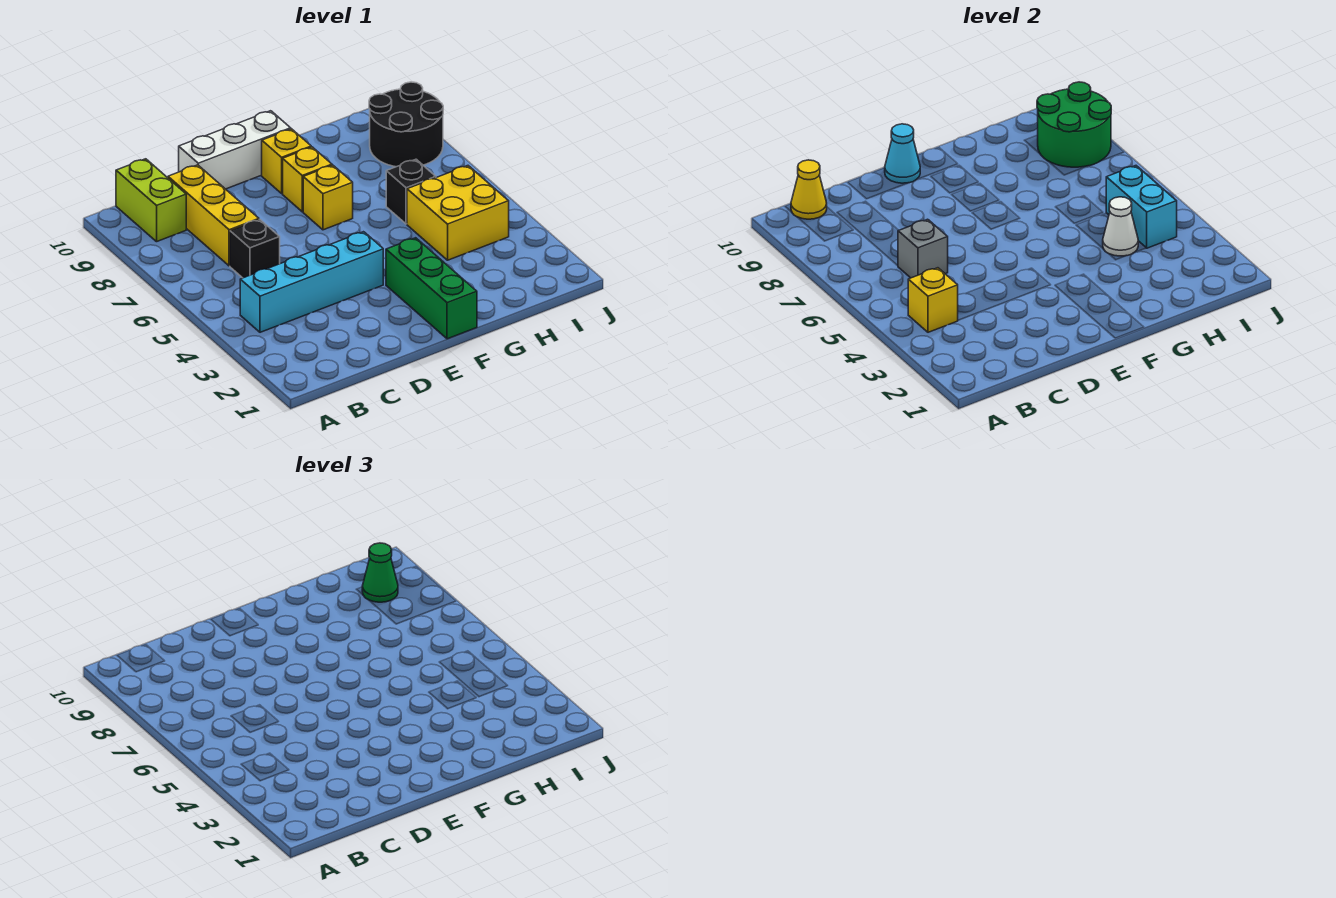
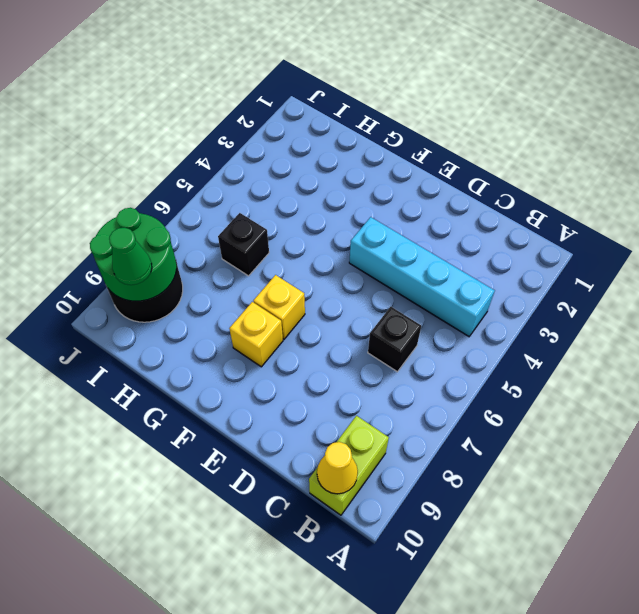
none -> yellow brick C7:C9 level 1
none -> white brick D10:F10 level 1
none -> green brick F1:F3 level 1

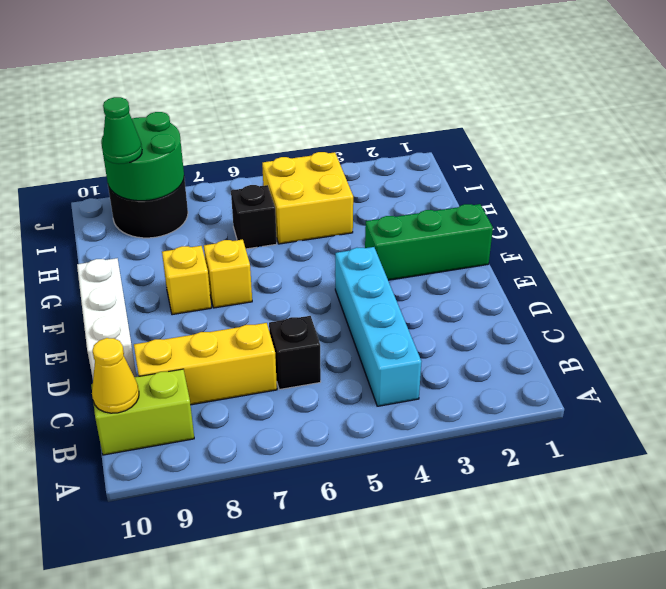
none -> yellow brick F9 level 1
none -> yellow brick B4 level 2
none -> grey brick C6 level 2

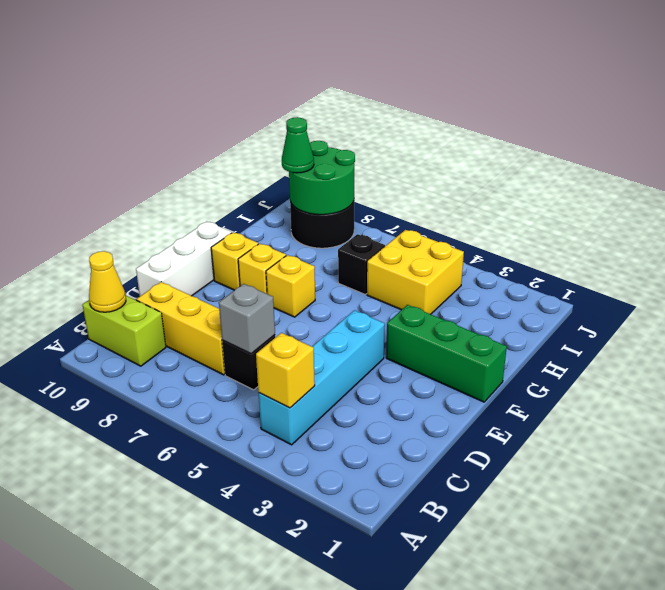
none -> cyan cone E10 level 2
none -> white cone H4 level 2
none -> cyan brick I4:I5 level 2

